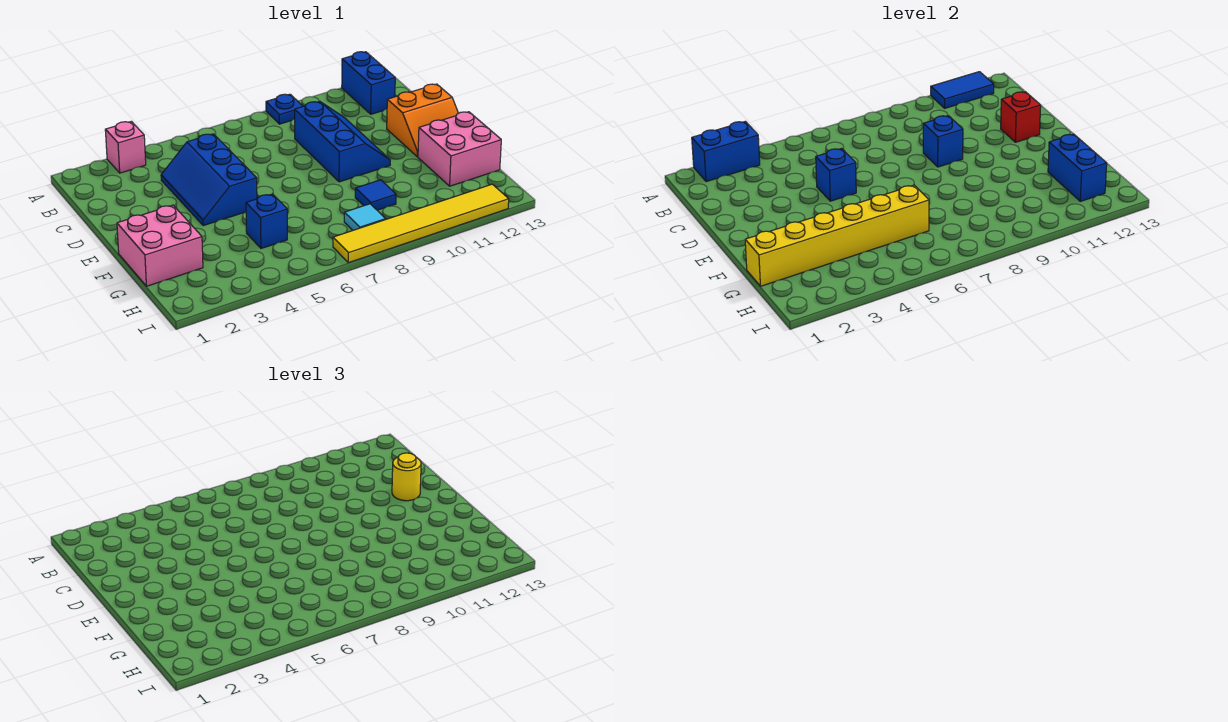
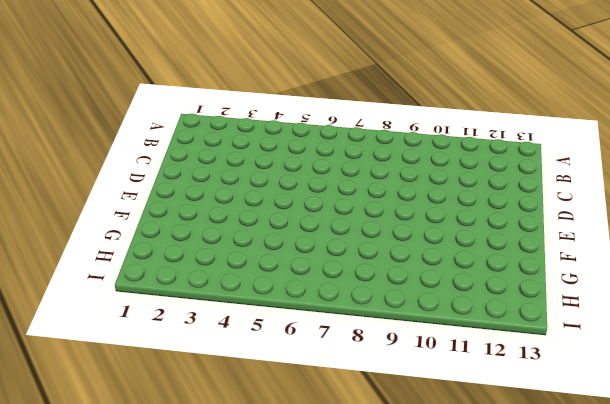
none -> pink brick A3 level 1
none -> blue plate A9 level 1
none -> blue brick A12:B12 level 1

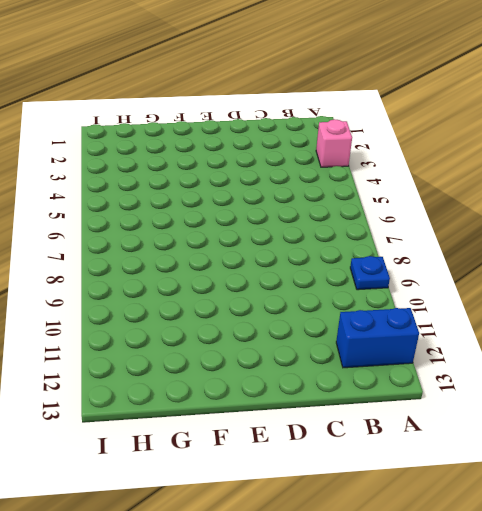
none -> blue slope C4:E5 level 1 top 5
none -> blue slope C9:E10 level 1 top 9
none -> orange slope D12:E13 level 1 top D

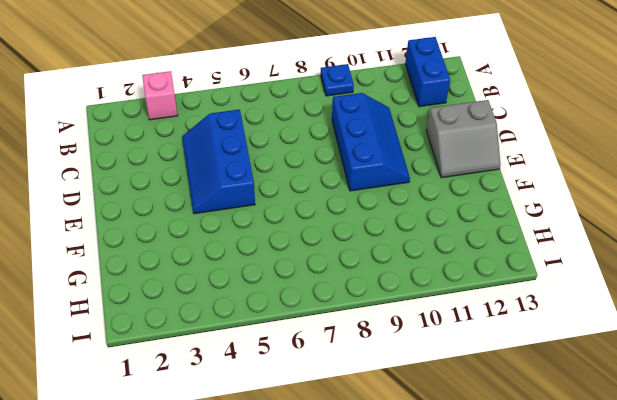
grey slope D12:E13 level 1 top D -> orange slope D12:E13 level 1 top D
none -> pink brick F1:G2 level 1
none -> pink brick F12:G13 level 1
none -> blue brick G5 level 1

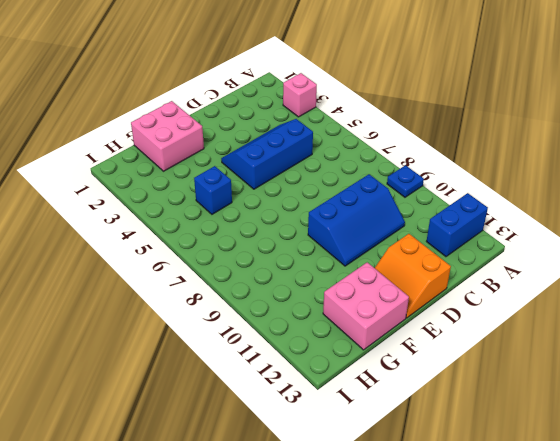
none -> blue tile G9 level 1
none -> cyan tile H8 level 1
none -> yellow tile I7:I12 level 1

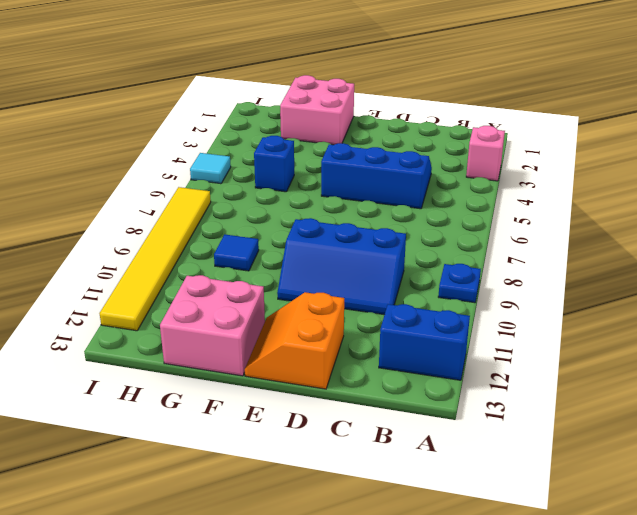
cyan tile I5 level 1 -> cyan tile H8 level 1
none -> blue brick A2:A3 level 2
none -> blue tile A11:A12 level 2
none -> blue brick D5 level 2

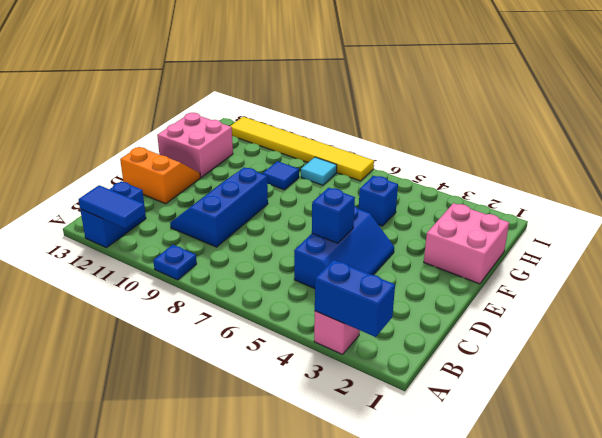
none -> blue brick D9 level 2
none -> red brick D12 level 2
none -> yellow brick G1:G6 level 2

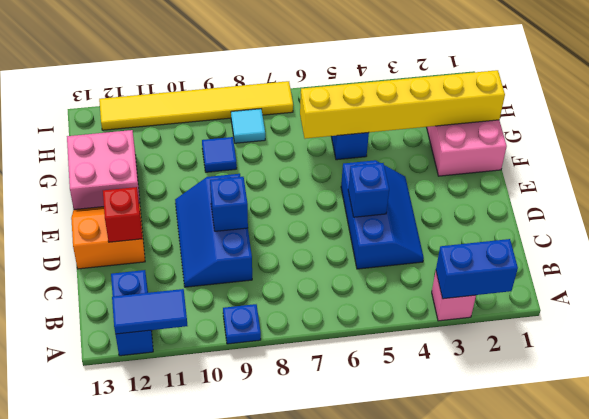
none -> blue brick G12:H12 level 2
none -> yellow round brick D12 level 3

